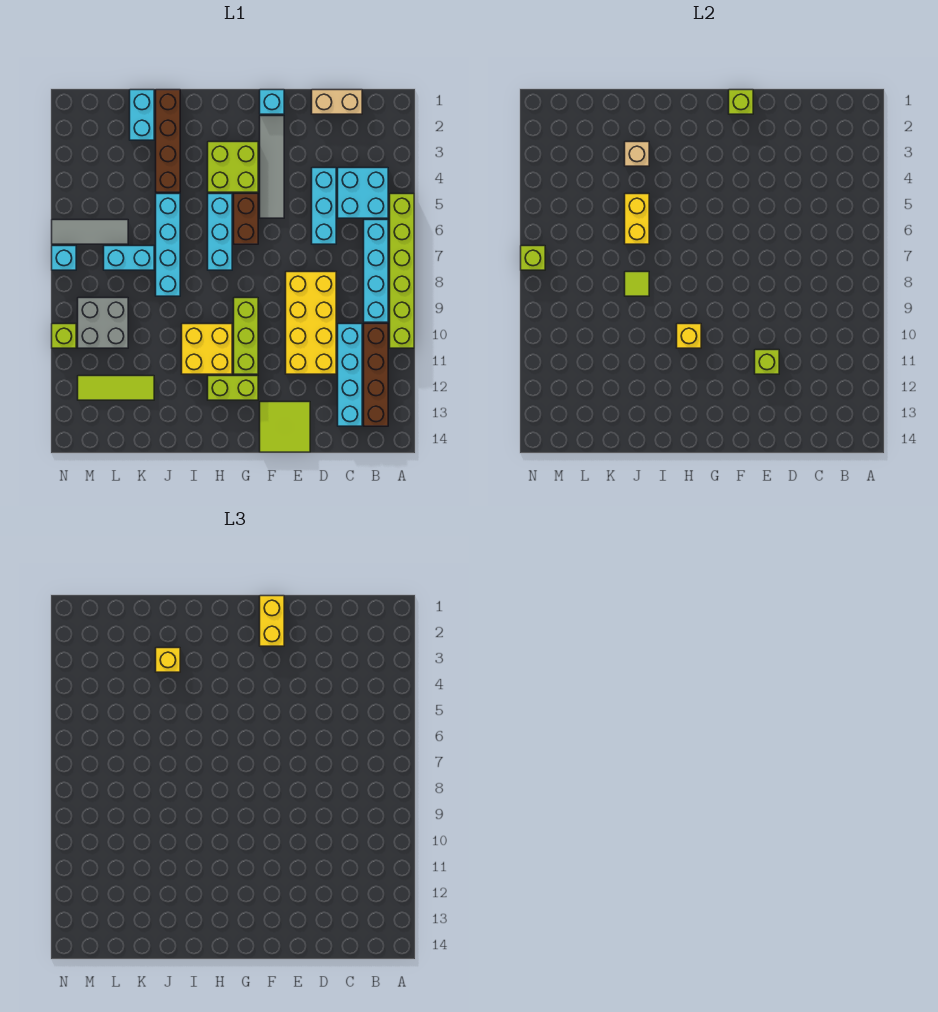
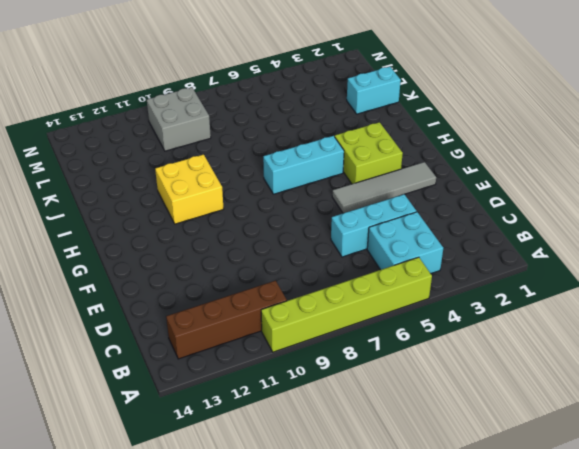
none -> cyan brick B6:B9 level 1
none -> tan brick C1:D1 level 1
none -> cyan brick C10:C13 level 1
none -> yellow brick D8:E11 level 1

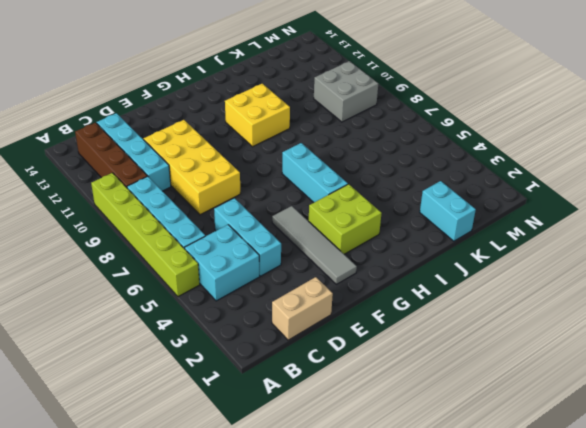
none -> lime tile E13:F14 level 1
none -> cyan brick F1 level 1
none -> brown brick G5:G6 level 1
none -> lime brick G9:G11 level 1

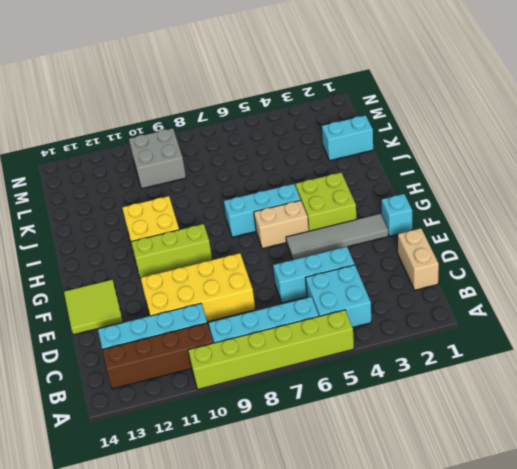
tan brick G5:G6 level 1 -> brown brick G5:G6 level 1
none -> lime brick G12:H12 level 1
none -> brown brick J1:J4 level 1
none -> cyan brick J5:J8 level 1
none -> cyan brick K7:L7 level 1

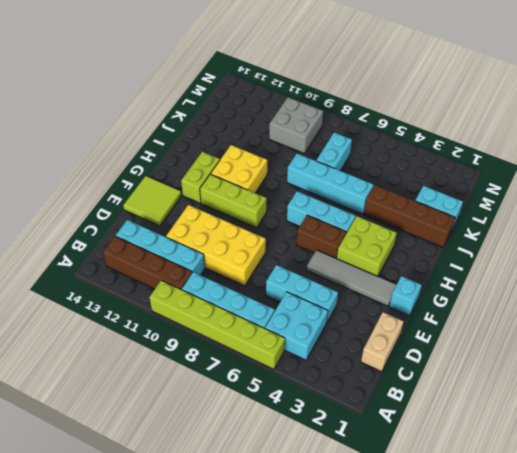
none -> lime tile K12:M12 level 1
none -> grey tile L6:N6 level 1
none -> cyan brick N7 level 1
none -> lime brick N10 level 1

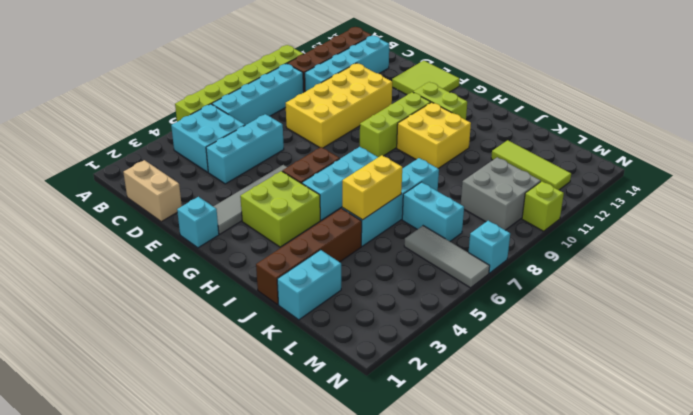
none -> lime brick E11 level 2
none -> lime brick F1 level 2
none -> yellow brick H10 level 2
none -> tan brick J3 level 2

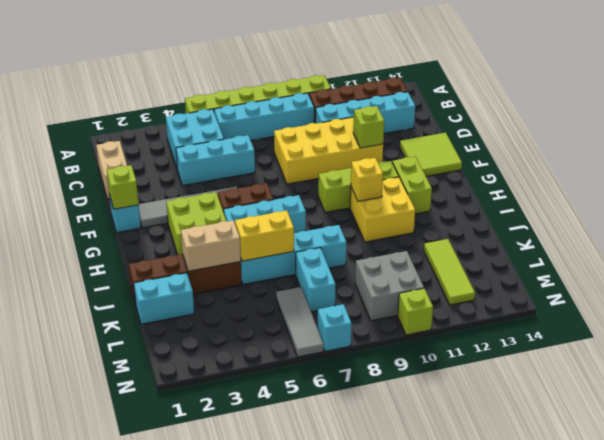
tan brick J3:J4 level 2 -> tan brick J3 level 2
none -> lime tile J8 level 2
none -> lime brick N7 level 2
none -> yellow brick F1:F2 level 3
none -> yellow brick J3 level 3

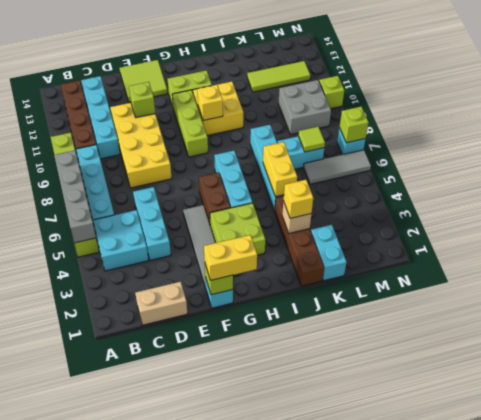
grey brick A5:A8 level 2 -> none
yellow brick F1:G1 level 3 -> yellow brick F1:F2 level 3
lime tile L7 level 2 -> lime tile J8 level 2

